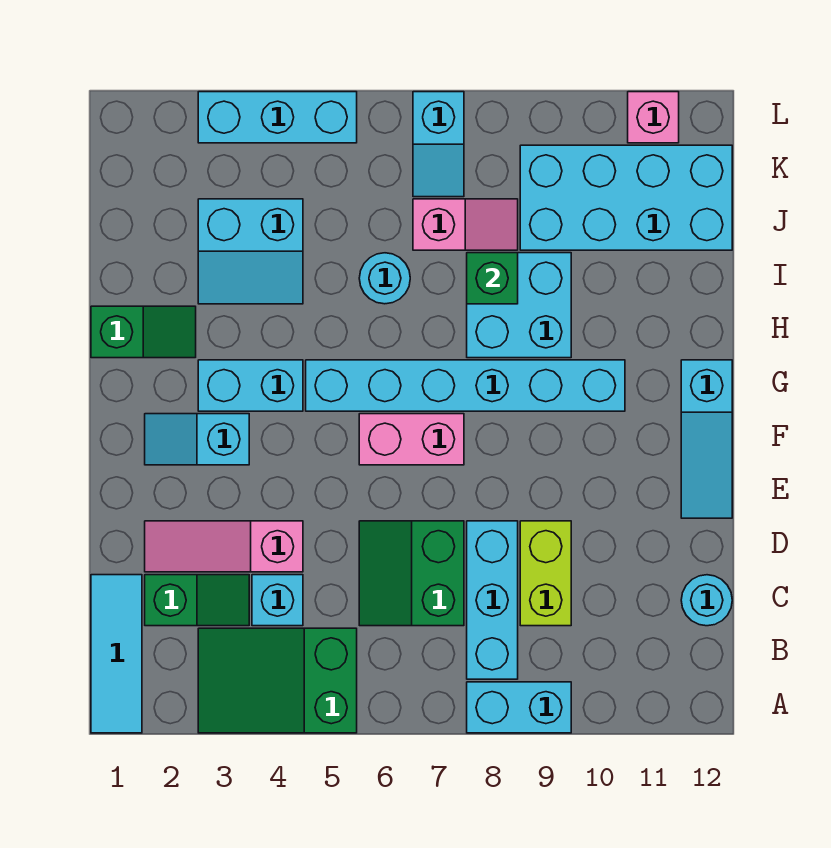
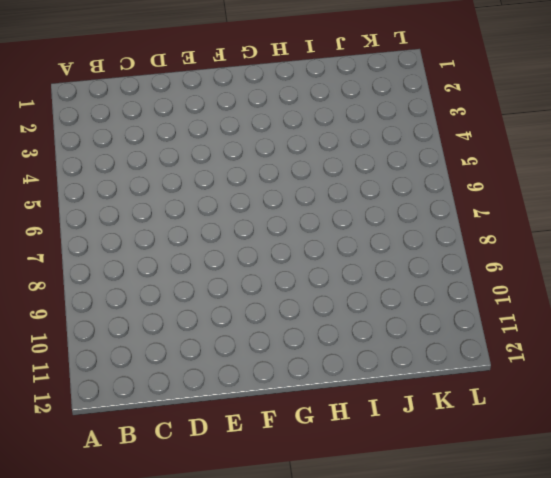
none -> cyan tile A1:C1 level 1
none -> green slope A3:B5 level 1 top 5
none -> cyan brick A8:A9 level 1

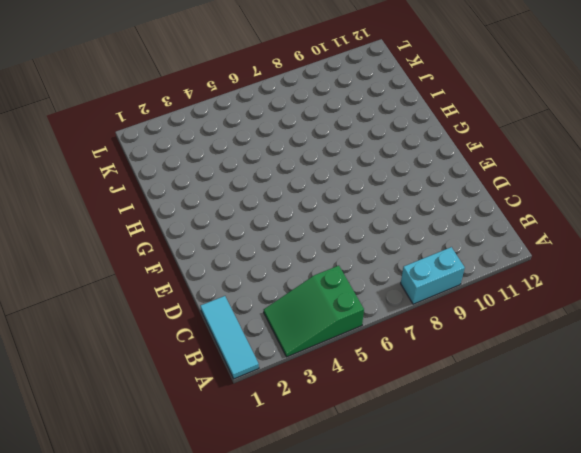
none -> cyan brick B8:D8 level 1
none -> green slope C2:C3 level 1 top 2
none -> cyan brick C4 level 1

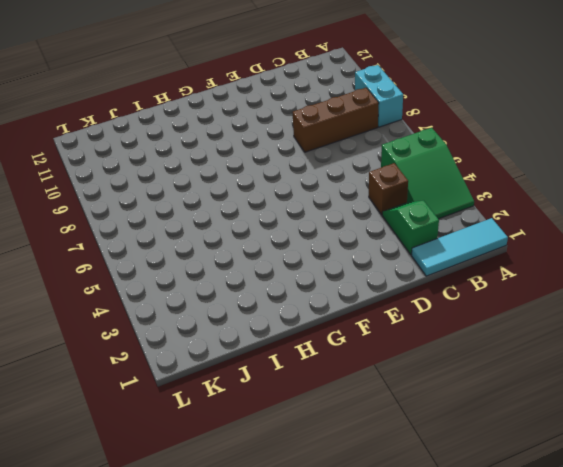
brown brick B8:D8 level 1 -> cyan brick B8:D8 level 1
brown brick C4 level 1 -> cyan brick C4 level 1
none -> green slope C6:D7 level 1 top 7
none -> lime brick C9:D9 level 1
none -> cyan round brick C12 level 1

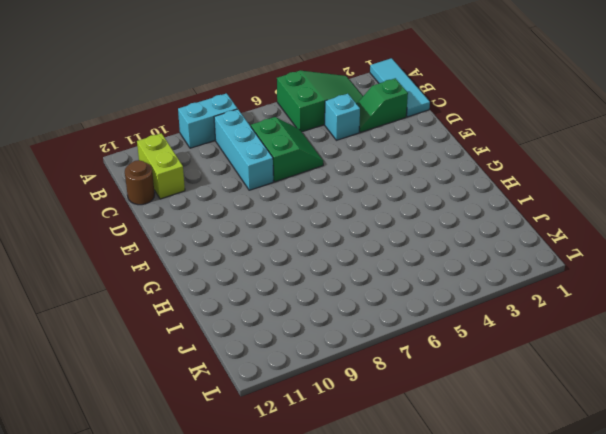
lime brick B11:C11 level 1 -> lime brick C9:D9 level 1
brown round brick C12 level 1 -> cyan round brick C12 level 1
none -> pink slope D2:D4 level 1 top 4
none -> cyan slope E12:G12 level 1 top G
none -> cyan slope F2:F3 level 1 top 3

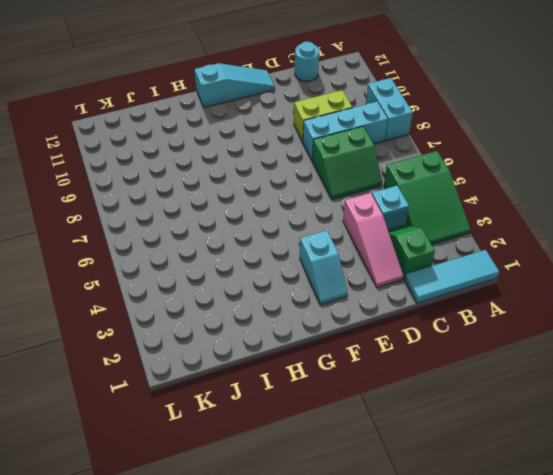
none -> pink brick F6:F7 level 1
none -> cyan brick G3:G4 level 1
none -> cyan brick G5:G10 level 1

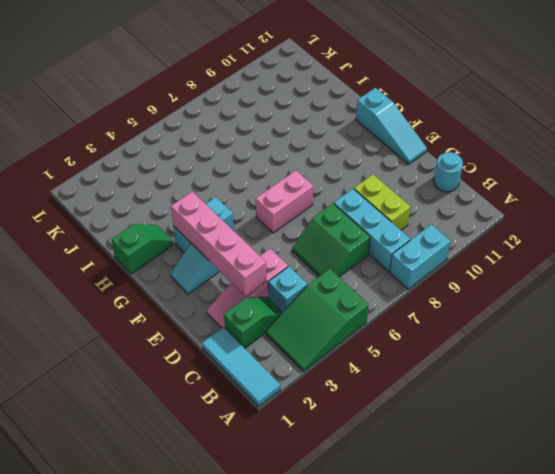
pink brick D3:G3 level 2 -> none
none -> cyan brick G5:G10 level 1
none -> cyan brick H8:I9 level 1
none -> cyan slope I3:J4 level 1 top J

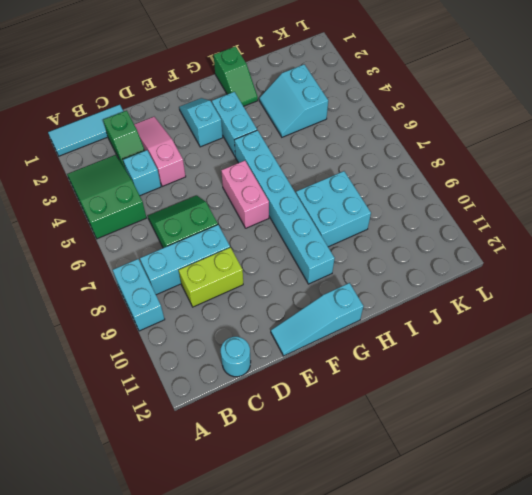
none -> cyan round brick I6 level 1
none -> pink slope J7:J8 level 1 top 7
none -> cyan brick J9:K12 level 1

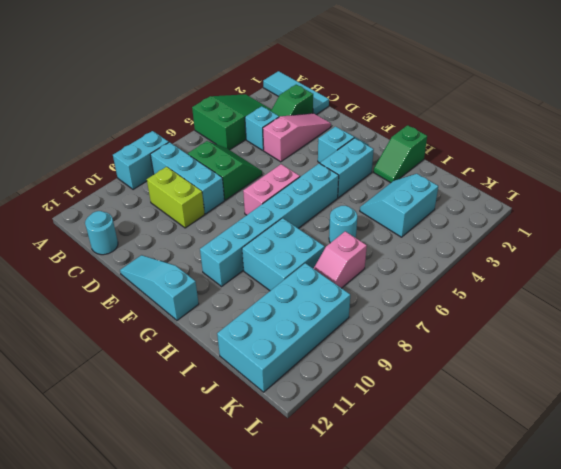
none -> cyan slope K7:L7 level 1 top L
none -> cyan brick L3:L5 level 1
none -> pink brick L11 level 1

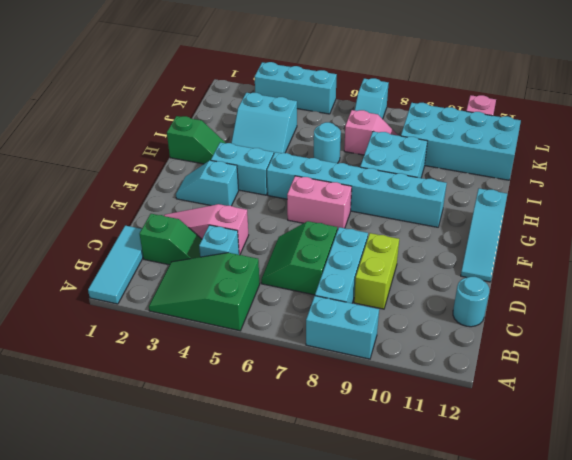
none -> green brick I8 level 2

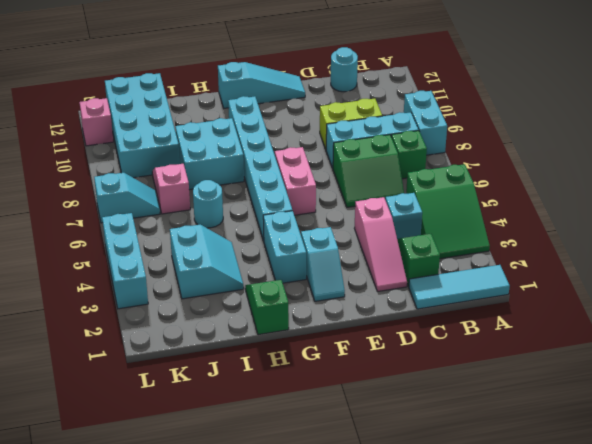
green brick B7 level 1 -> green brick I8 level 2

